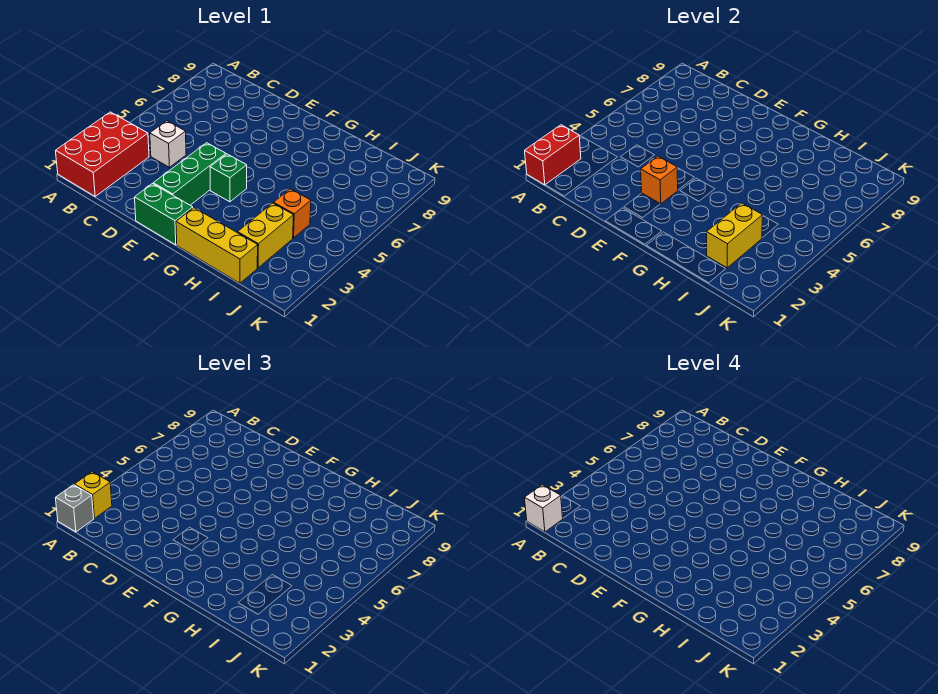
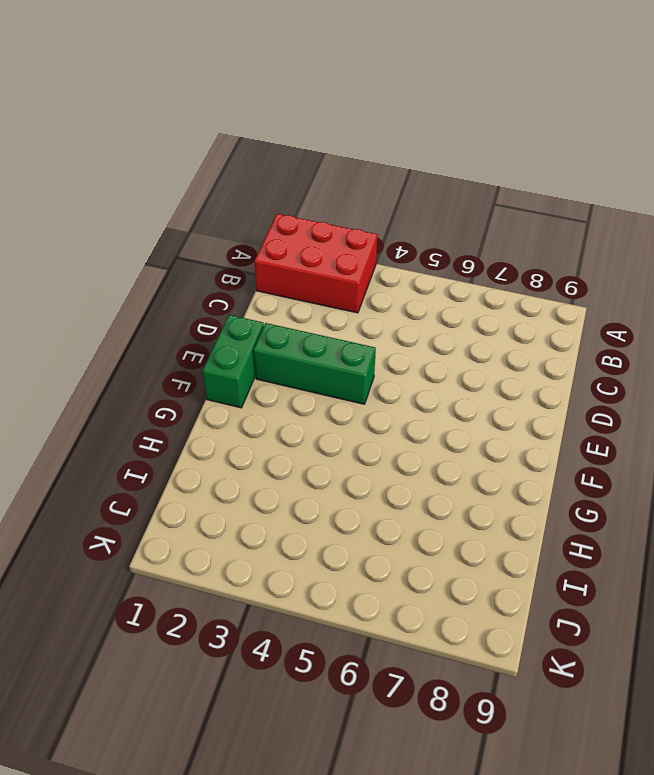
none -> white brick C4 level 1
none -> green brick F4 level 1
none -> yellow brick G1:I1 level 1

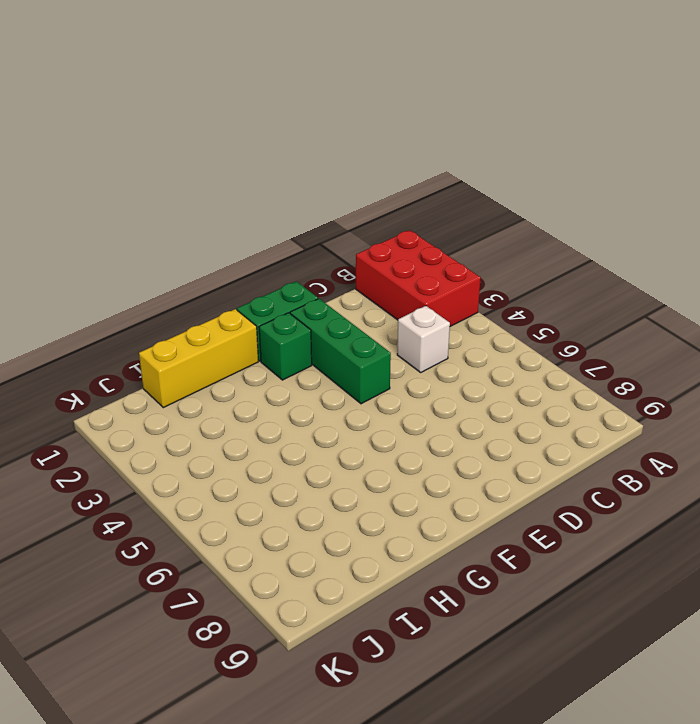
green brick F2 level 1 -> green brick F4 level 1
none -> yellow brick I2:I3 level 1
none -> orange brick I4 level 1
none -> red brick A1:A2 level 2

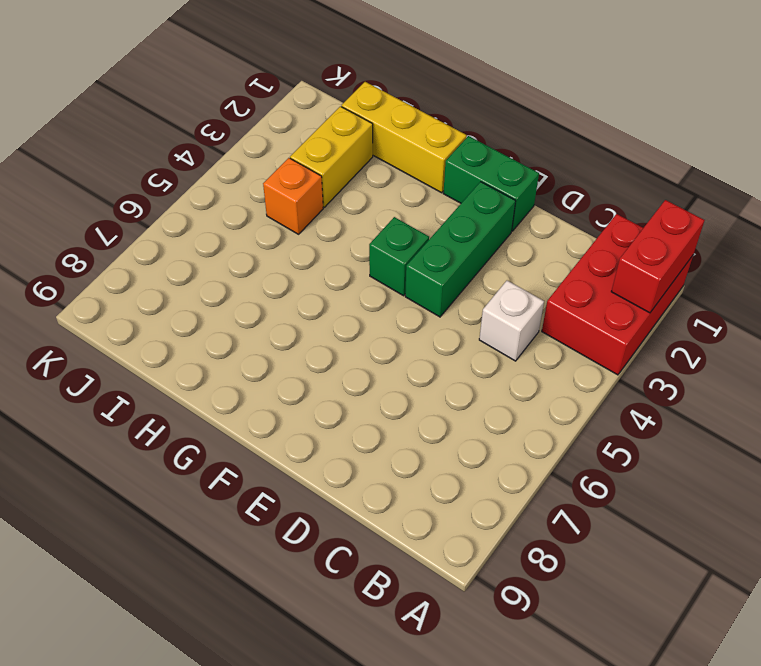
none -> orange brick E3 level 2
none -> yellow brick I2:I3 level 2
none -> grey brick A1 level 3

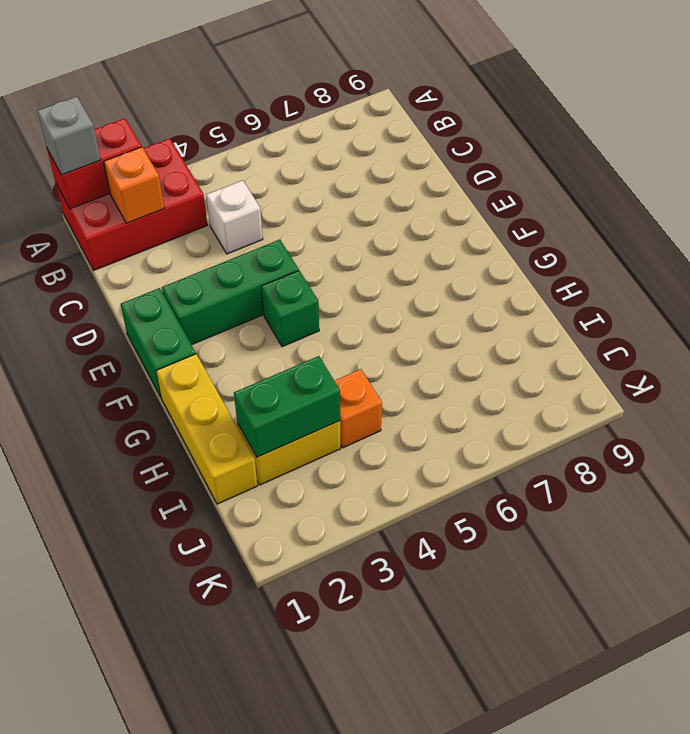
orange brick B2 level 2 -> orange brick E3 level 2
green brick I2:I3 level 2 -> yellow brick I2:I3 level 2
none -> yellow brick A2 level 3
none -> white brick A1 level 4

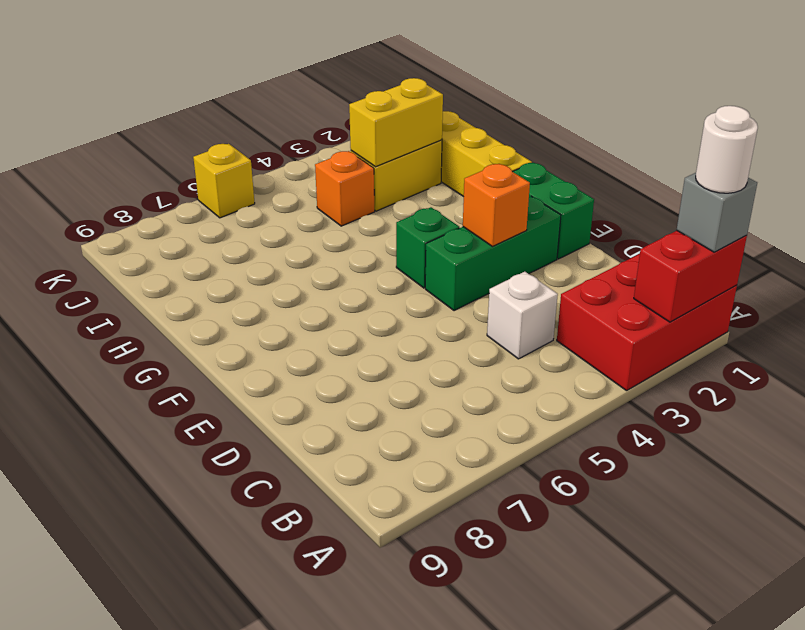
white round brick A1 level 4 -> white brick A1 level 4
yellow brick K6 level 1 -> yellow brick A2 level 3

